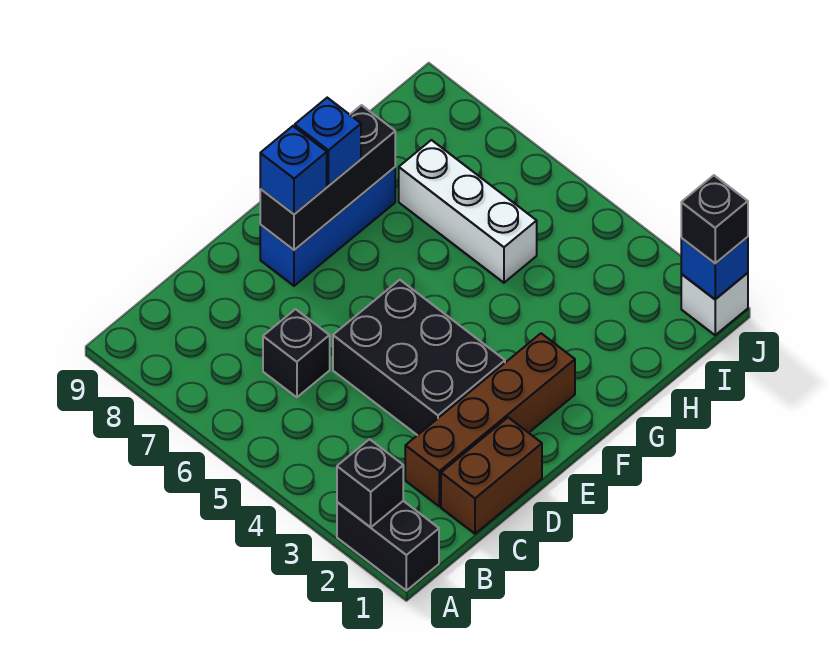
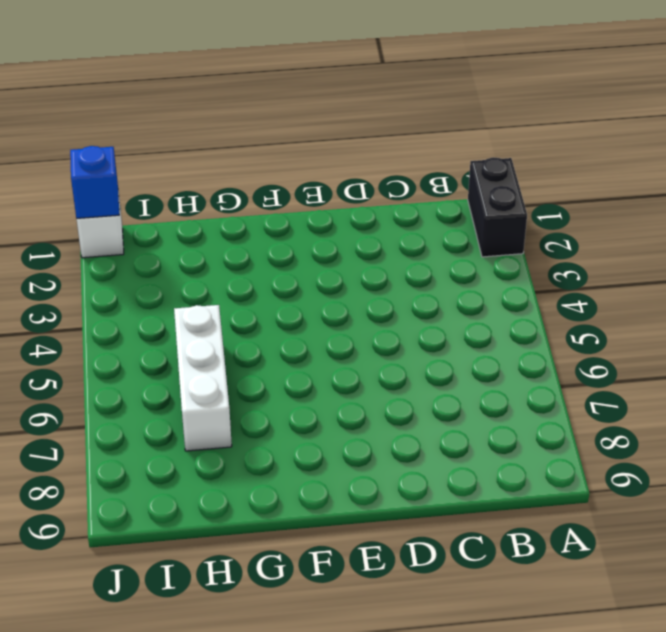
none -> brown brick C1:D1 level 1
none -> brown brick C2:F2 level 1
none -> black brick C6 level 1

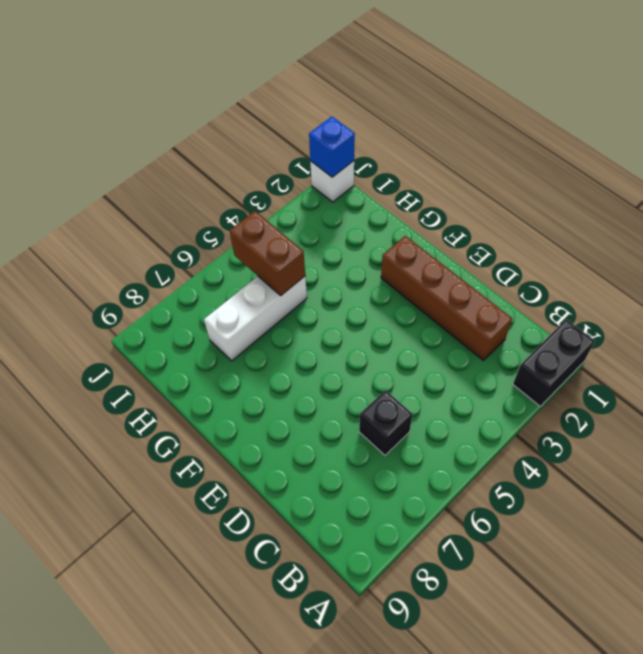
brown brick H5:I5 level 2 -> brown brick C1:D1 level 1
none -> black brick D3:E5 level 1
none -> blue brick E8:G8 level 1
none -> black brick A2 level 2

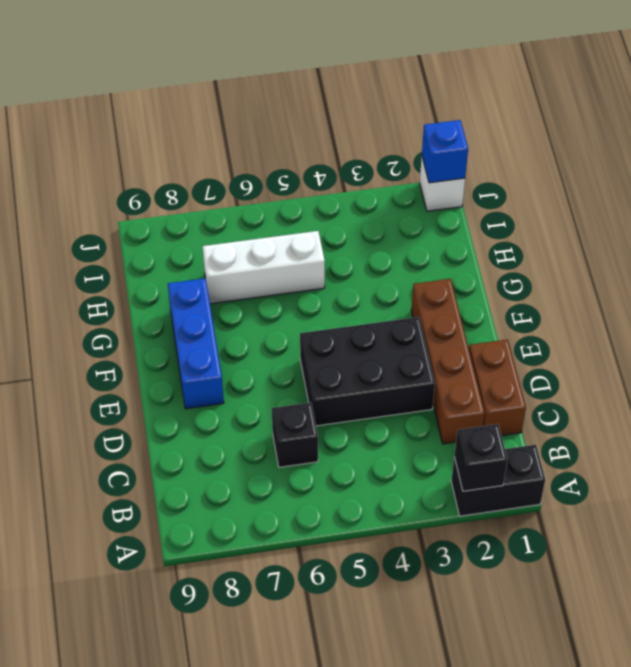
none -> black brick E8:G8 level 2
none -> blue brick E8 level 3
none -> blue brick F8 level 3

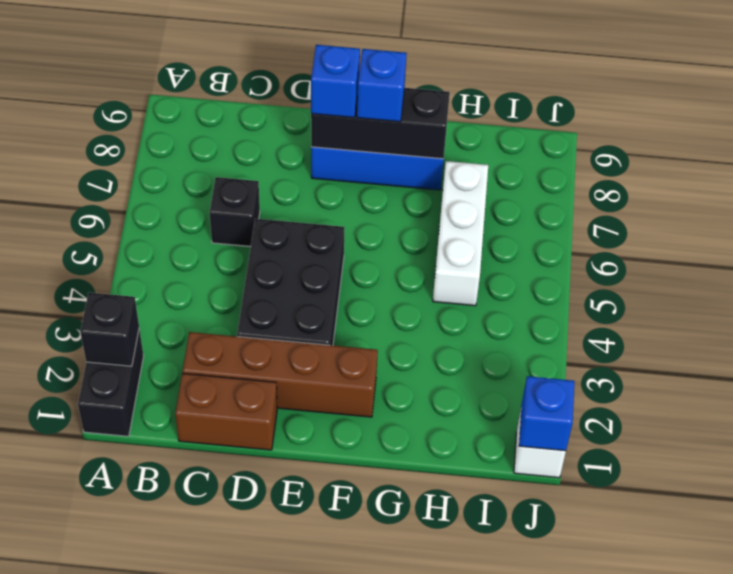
none -> black brick J1 level 3

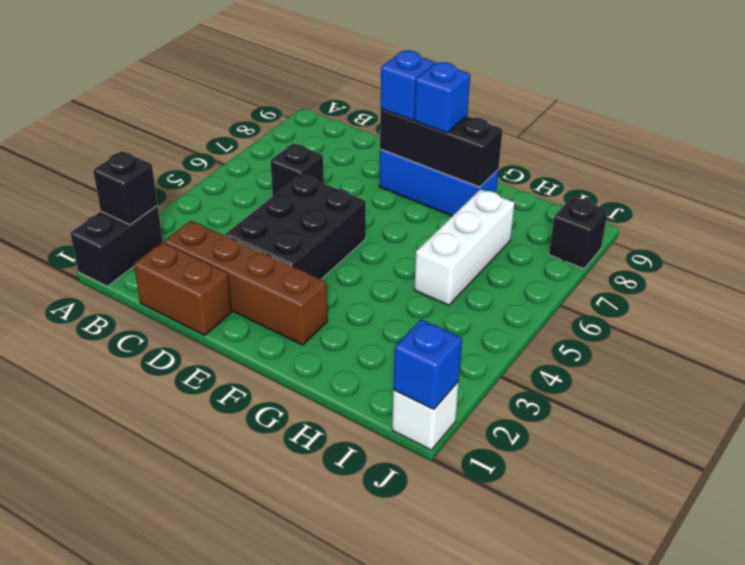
black brick J8 level 1 -> black brick J1 level 3

